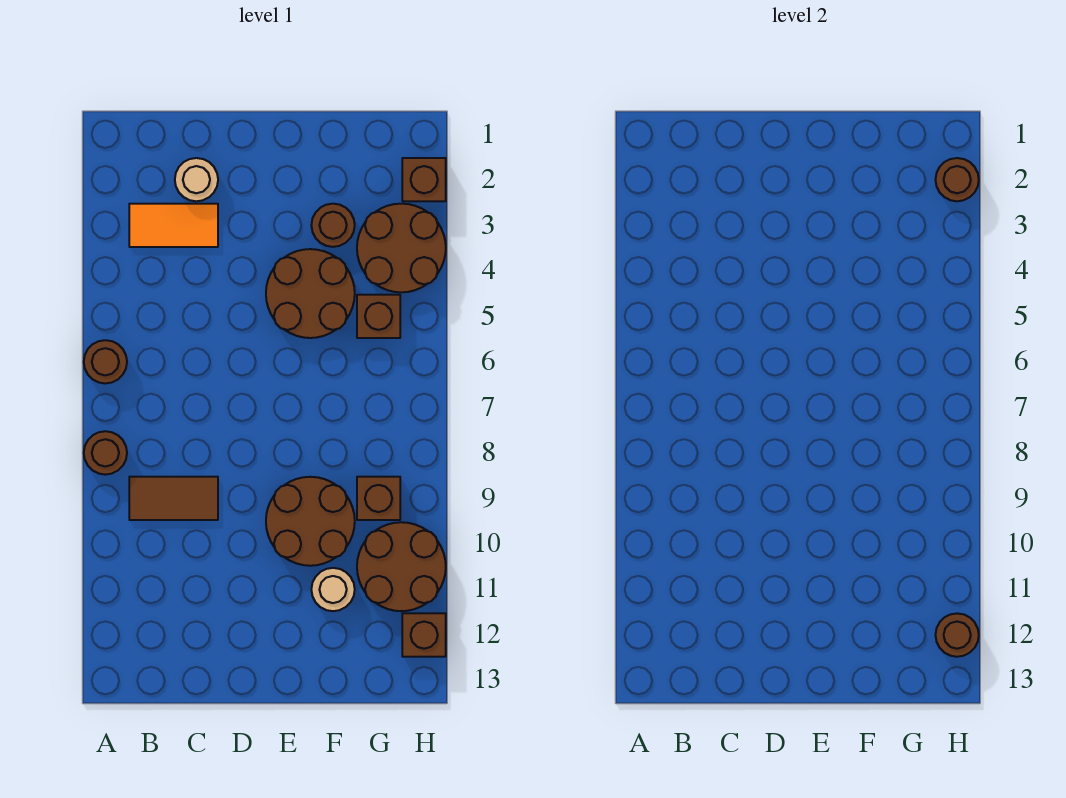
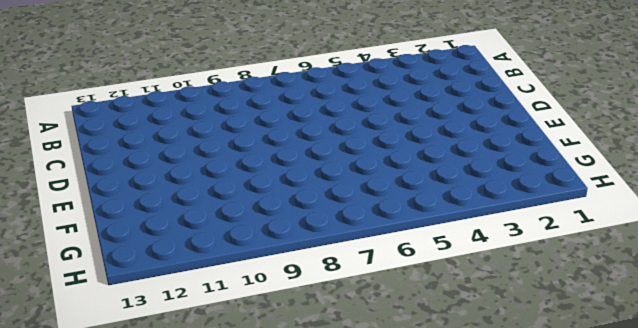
none -> brown round brick A6 level 1
none -> brown round brick A8 level 1
none -> orange tile B3:C3 level 1

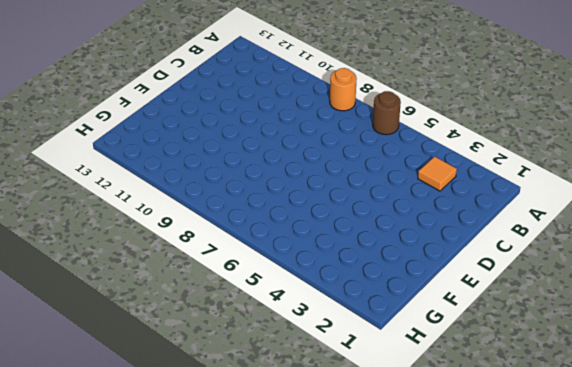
orange round brick A8 level 1 -> brown round brick A8 level 1
orange tile B3 level 1 -> orange tile B3:C3 level 1
none -> brown tile B9:C9 level 1
none -> tan round brick C2 level 1
none -> brown round brick E4:F5 level 1

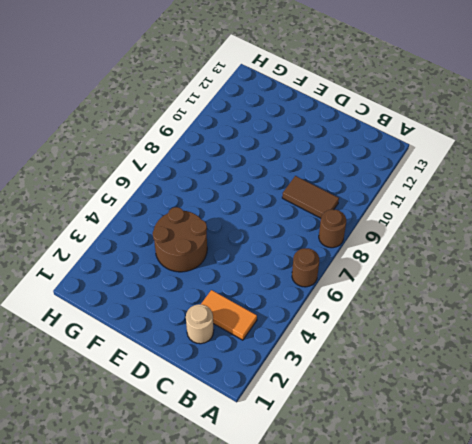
none -> brown round brick E9:F10 level 1
none -> brown round brick F3 level 1
none -> tan round brick F11 level 1

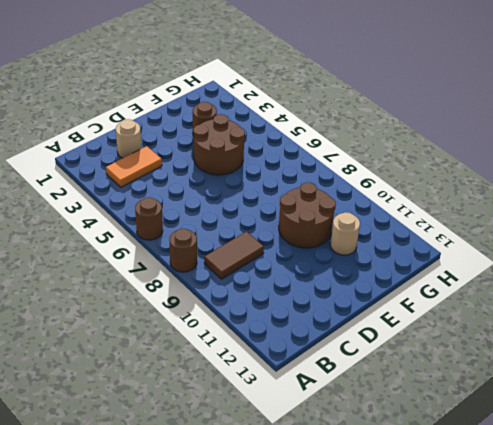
none -> brown round brick G3:H4 level 1
none -> brown brick G5 level 1
none -> brown brick G9 level 1

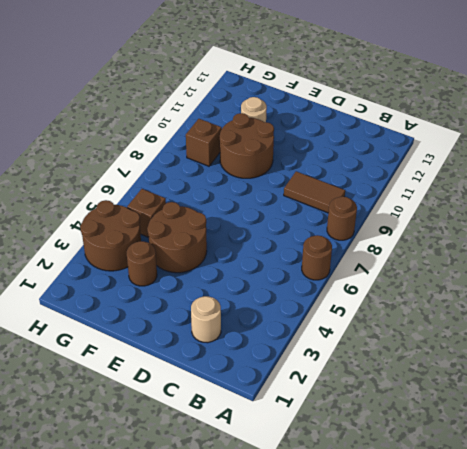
none -> orange tile B3:C3 level 1
none -> brown round brick G10:H11 level 1
none -> brown brick H2 level 1

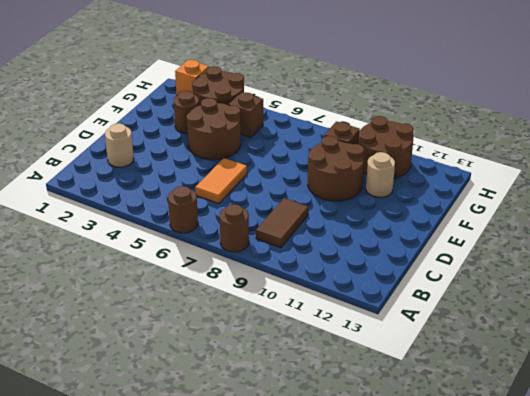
orange tile C6:D6 level 1 -> orange tile B3:C3 level 1
orange brick H2 level 1 -> brown brick H2 level 1
none -> brown brick H12 level 1
none -> brown round brick H2 level 2
none -> brown round brick H12 level 2

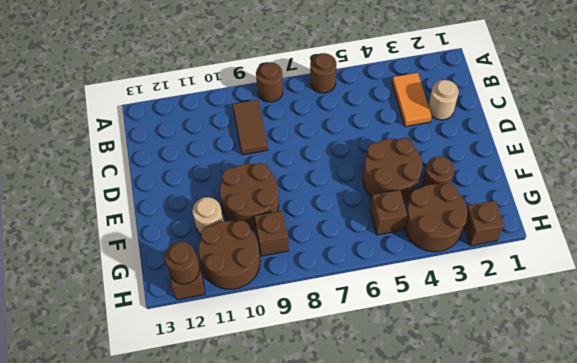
none -> brown round brick H2 level 2

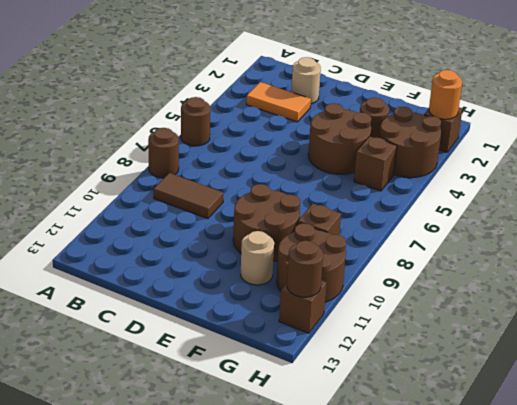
orange round brick H2 level 2 -> brown round brick H2 level 2

